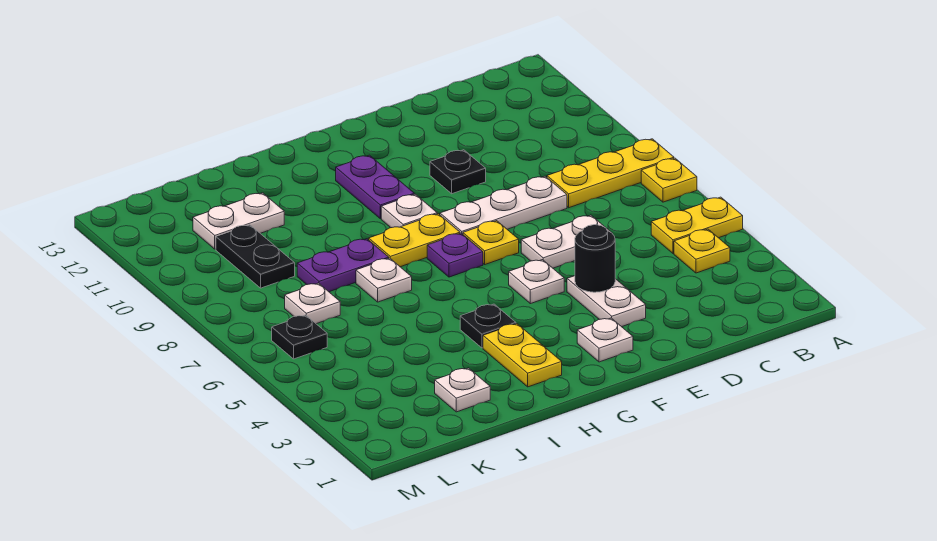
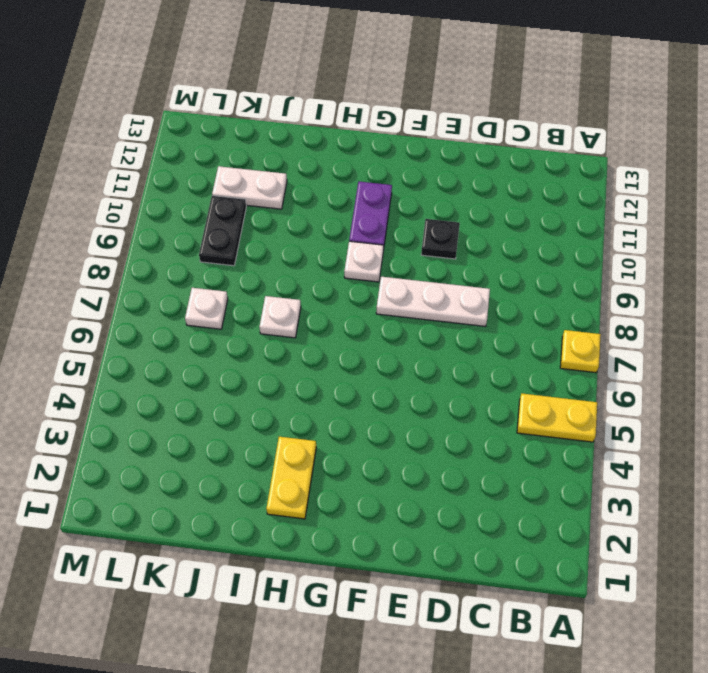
none -> yellow plate A8:C8 level 1
none -> yellow plate B4 level 1
none -> white plate D6:E6 level 1

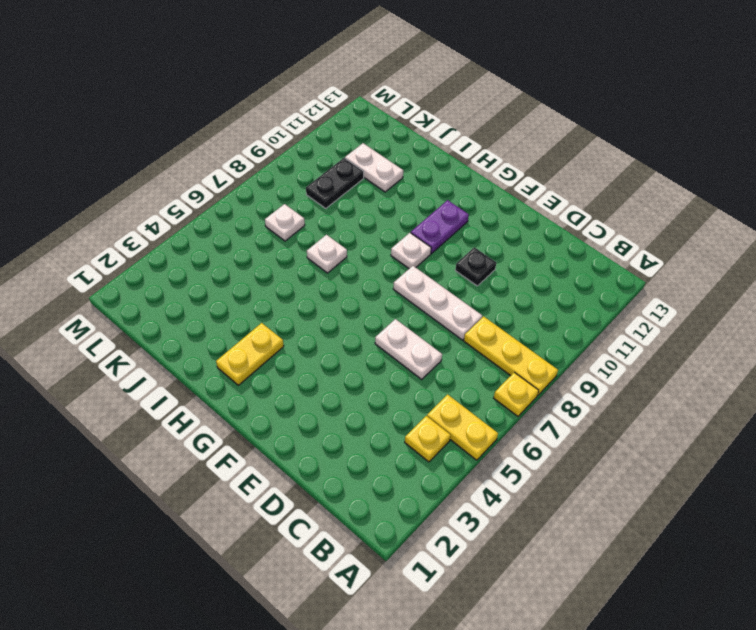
none -> white plate E3:E4 level 1
none -> white plate F2 level 1
none -> white plate F5 level 1

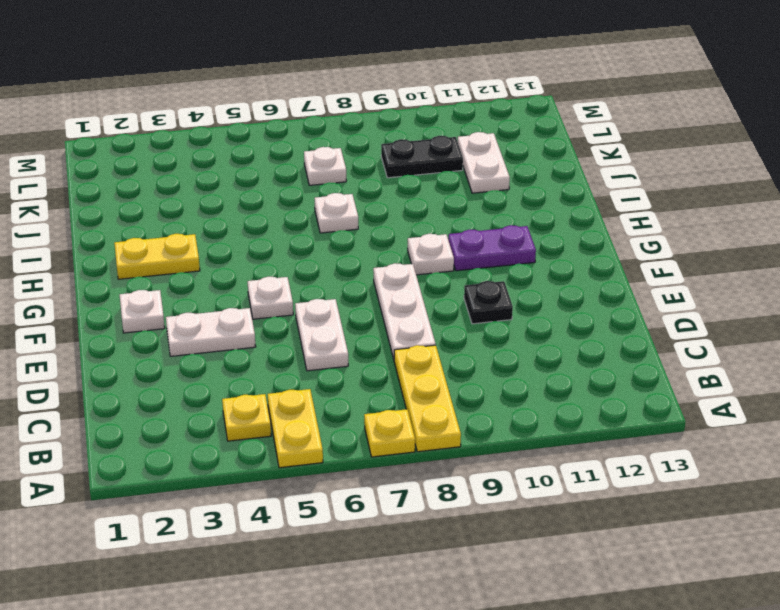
none -> yellow plate F7 level 1
none -> purple plate G7 level 1
none -> yellow plate G8:H8 level 1

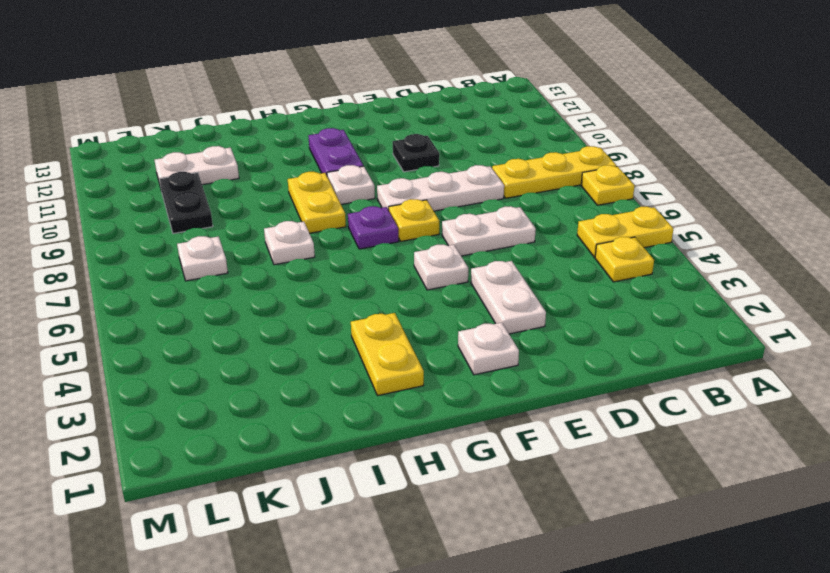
yellow plate H8:H9 level 1 -> yellow plate G8:H8 level 1
none -> black plate H4 level 1
none -> purple plate I8:J8 level 1
none -> white plate J2 level 1

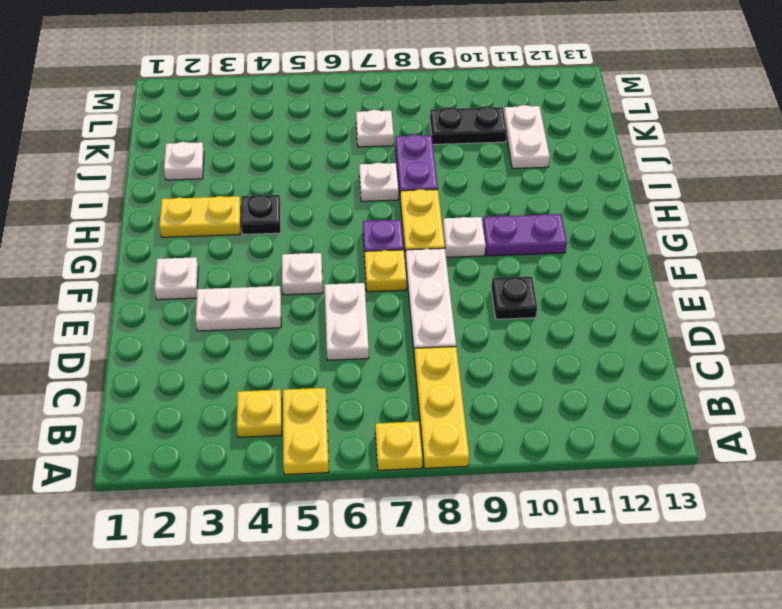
none -> black plate L6 level 1
none -> black round brick E4 level 2

